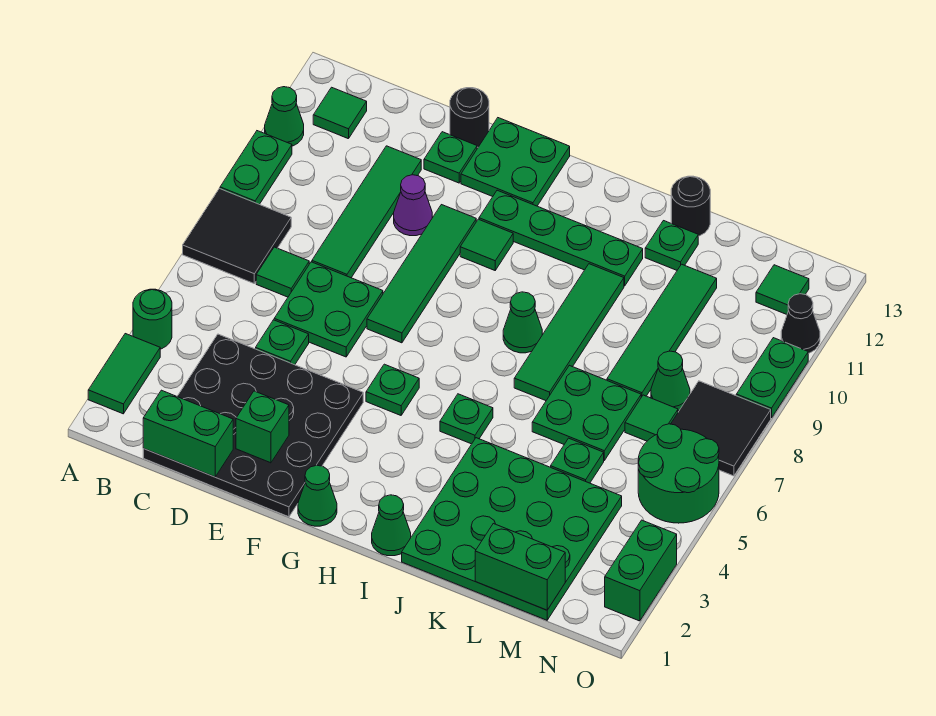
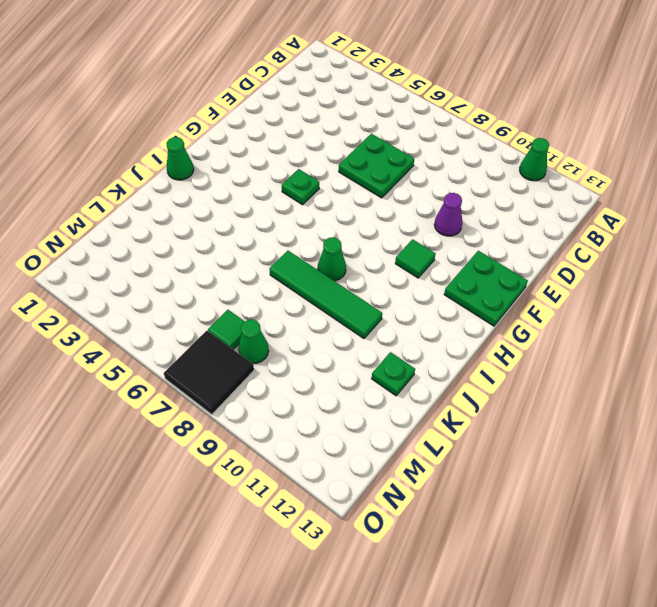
none -> green tile A2:A3 level 1
none -> green round brick A4 level 1
none -> black tile A7:B8 level 1
none -> green plate A9:A10 level 1

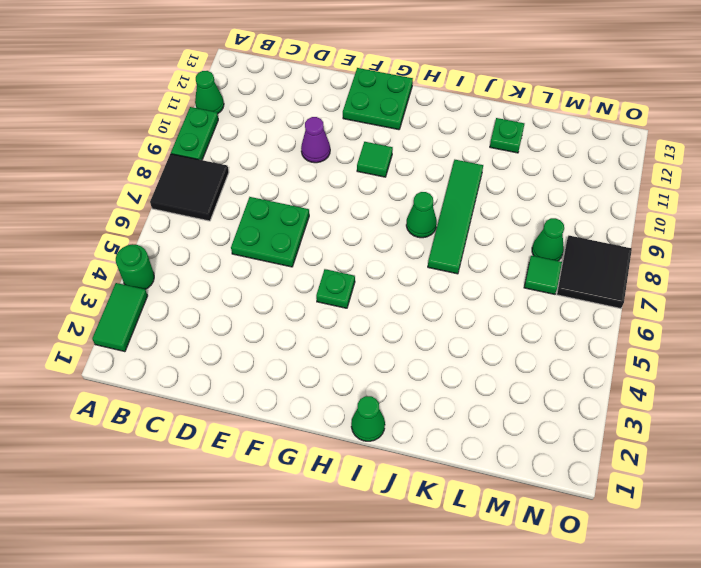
none -> green tile B12 level 1
none -> black plate C1:F4 level 1
none -> green tile C7 level 1
none -> green plate D5 level 1

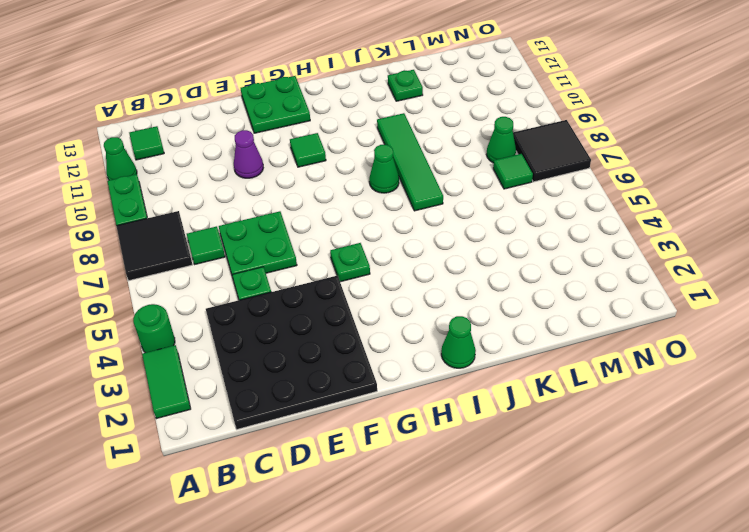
none -> green tile D8:D11 level 1
none -> green plate E12 level 1
none -> black round brick E13 level 1
none -> green tile F7:F10 level 1

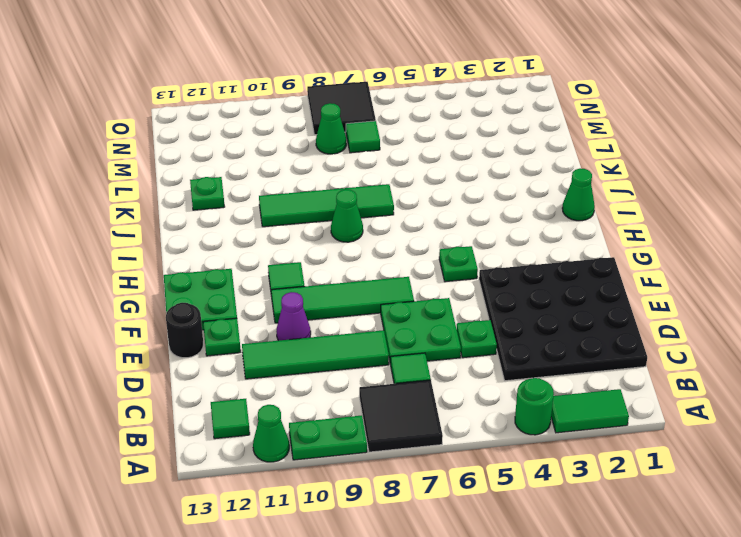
none -> green cone G1 level 1
none -> green plate G11:J11 level 1
none -> green plate I5 level 1
none -> green plate J1:M4 level 1

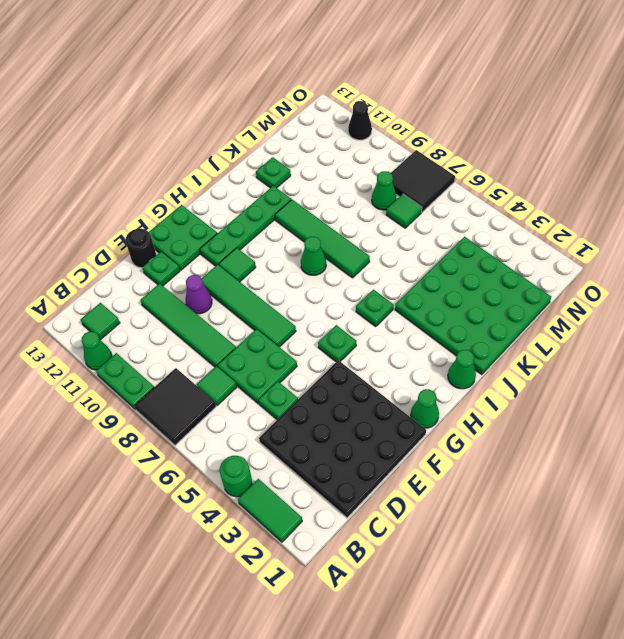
none -> green plate K6:L7 level 1
none -> black round brick K13 level 1
none -> green plate L5 level 1
none -> green tile L8:L11 level 1

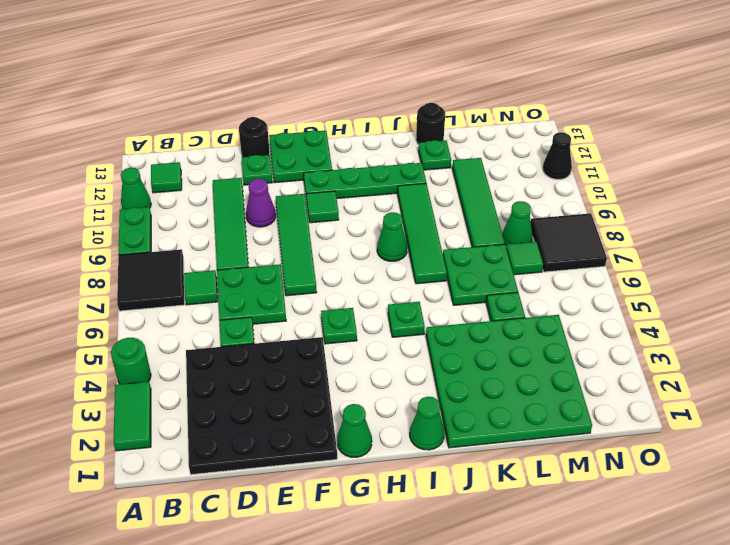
none -> green round brick N5:O6 level 1
none -> green tile N12 level 1
none -> green brick O2:O3 level 1
none -> green plate O9:O10 level 1

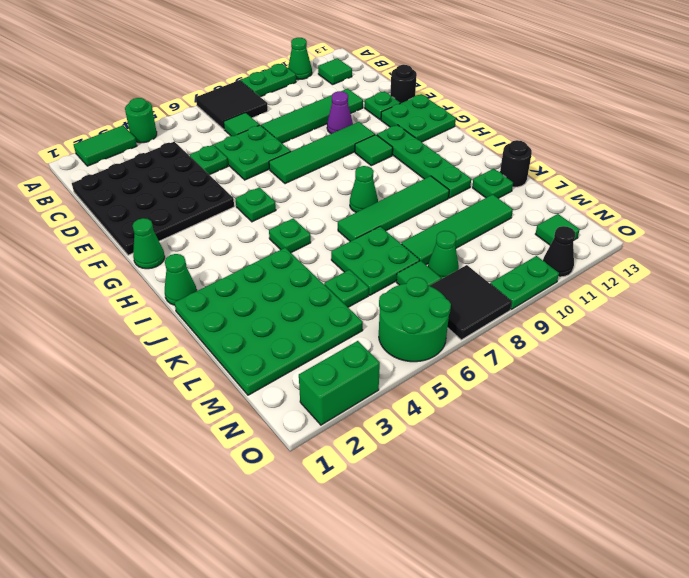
none -> green brick C1:D1 level 2
none -> green brick E2 level 2
none -> green brick L1:M1 level 2

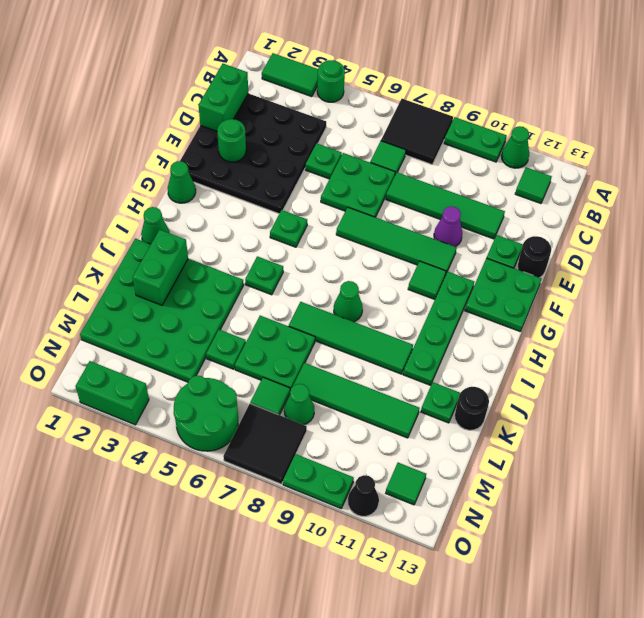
green round brick E2 level 2 -> green brick E2 level 2
green brick J2:K2 level 2 -> green brick L1:M1 level 2

